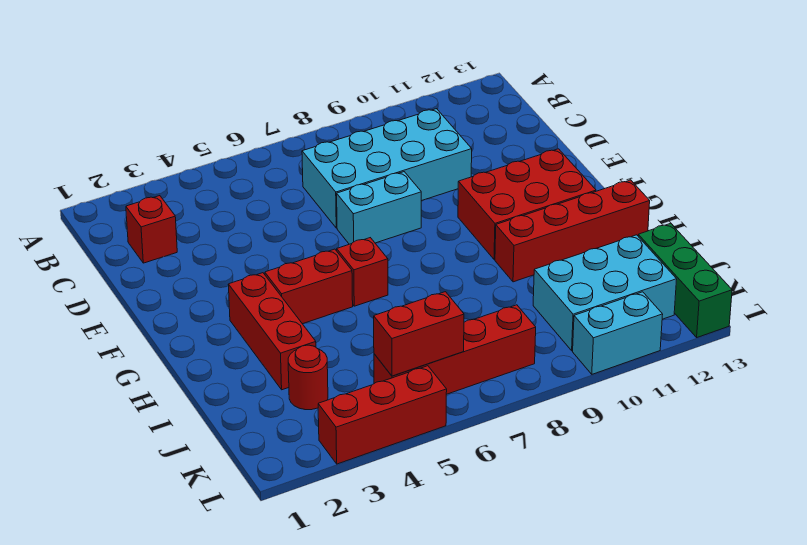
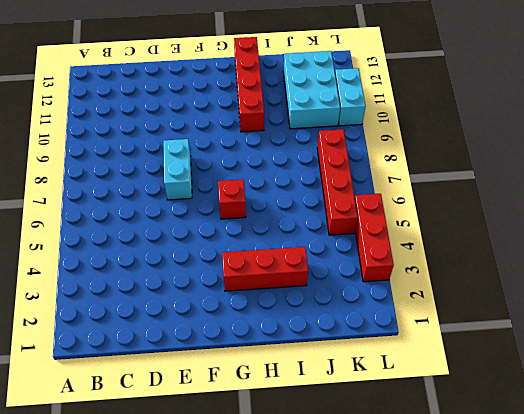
none -> red brick C2 level 1
none -> cyan brick C7:D10 level 1
none -> red brick F10:G12 level 1

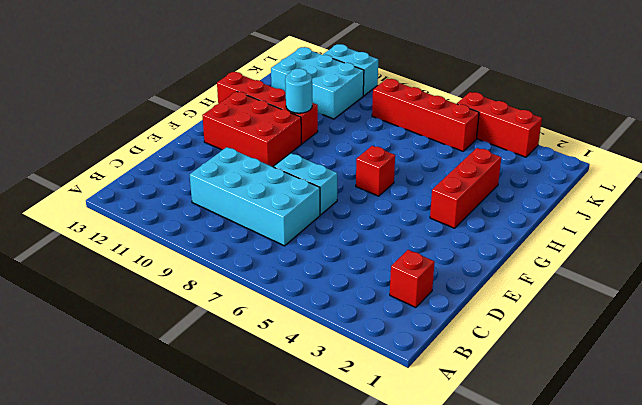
cyan round brick H10 level 2 -> none
none -> red brick G4:G5 level 1
none -> red round brick J3 level 1
none -> green brick J13:L13 level 1

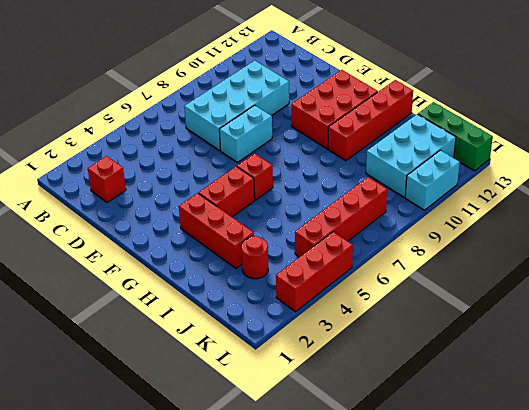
none -> red brick K5:K6 level 2

